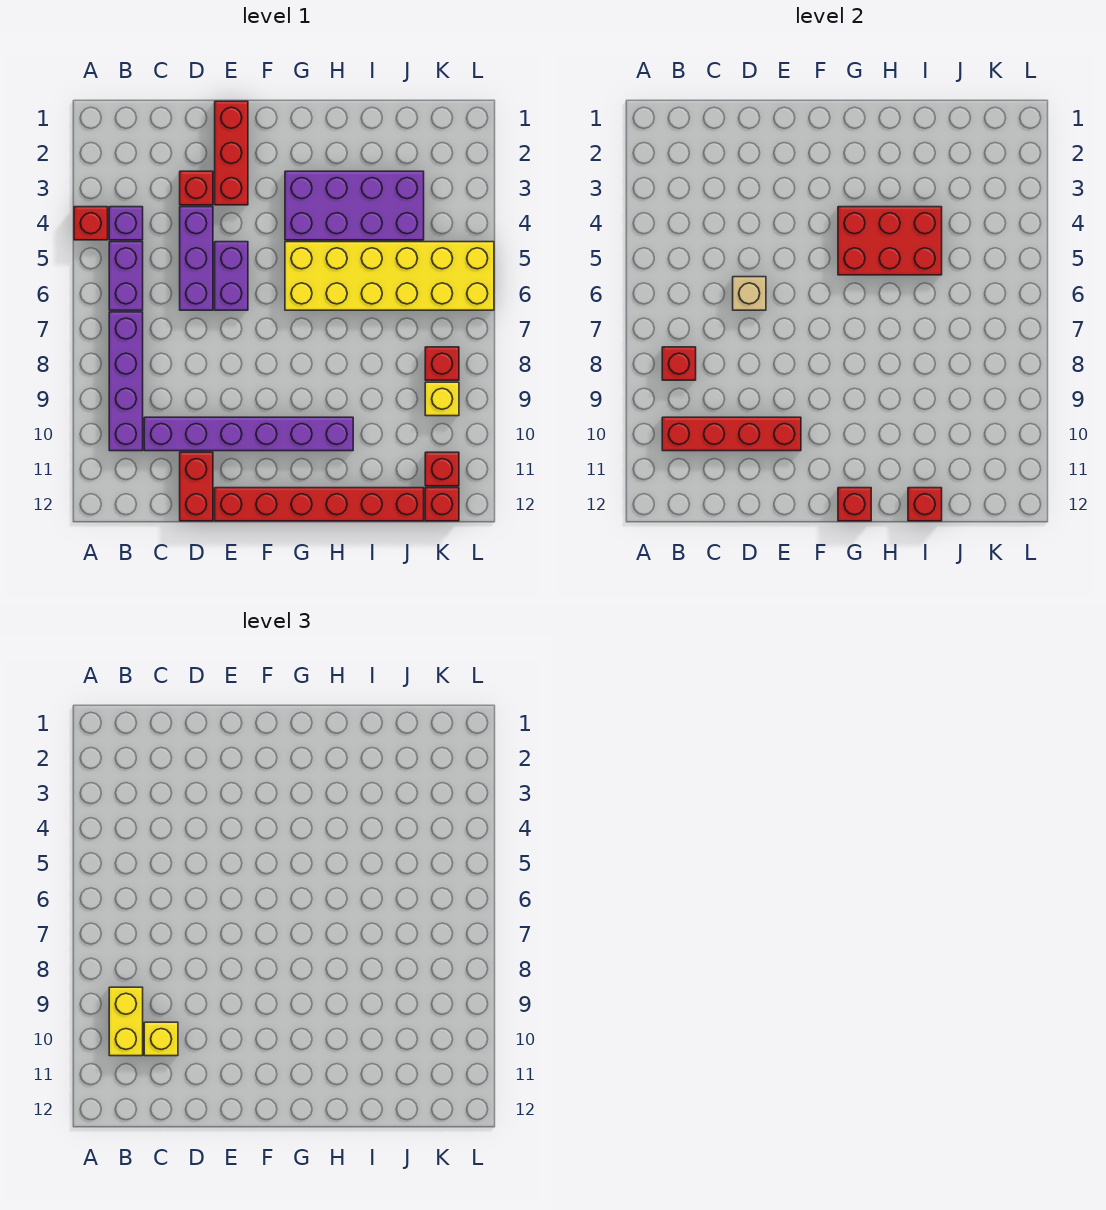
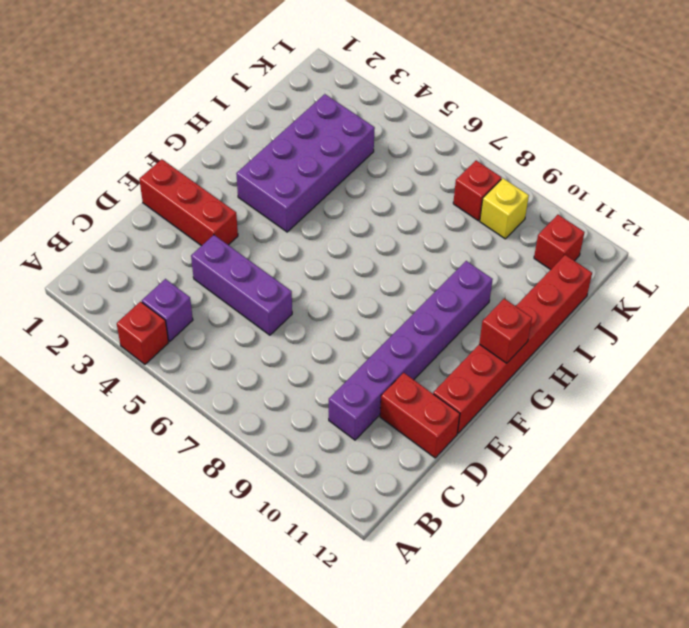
none -> purple brick B5:B6 level 1
none -> purple brick B7:B10 level 1
none -> red brick D3 level 1

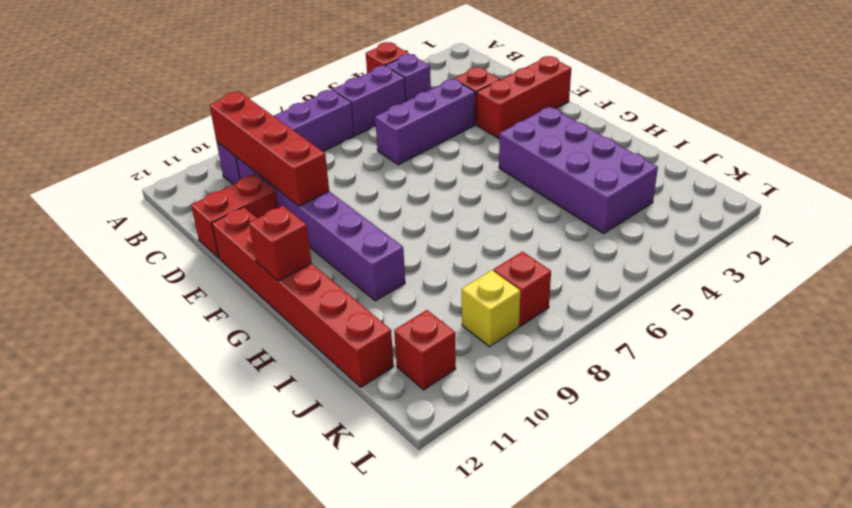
none -> purple brick E5:E6 level 1
none -> yellow brick G5:L6 level 1
none -> red brick K12 level 1

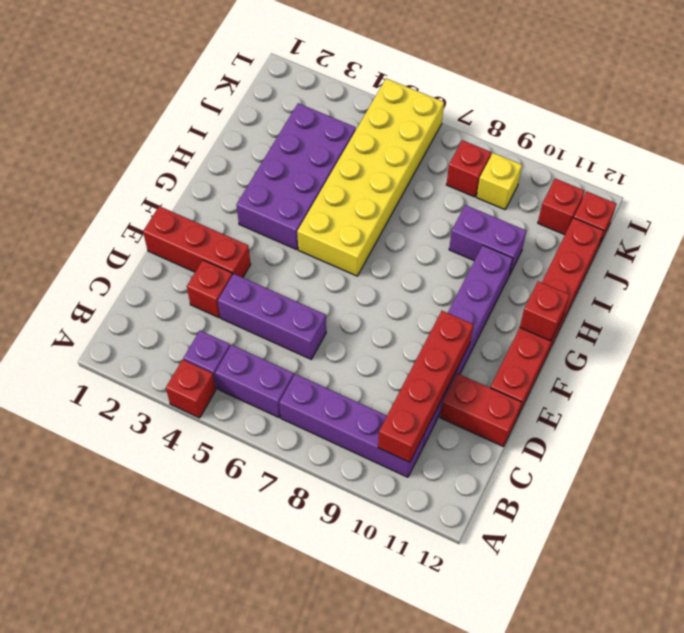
purple brick I9:I10 level 1 -> purple brick E5:E6 level 1
none -> red brick B8 level 2
none -> tan brick D6 level 2
none -> red brick G4:I5 level 2

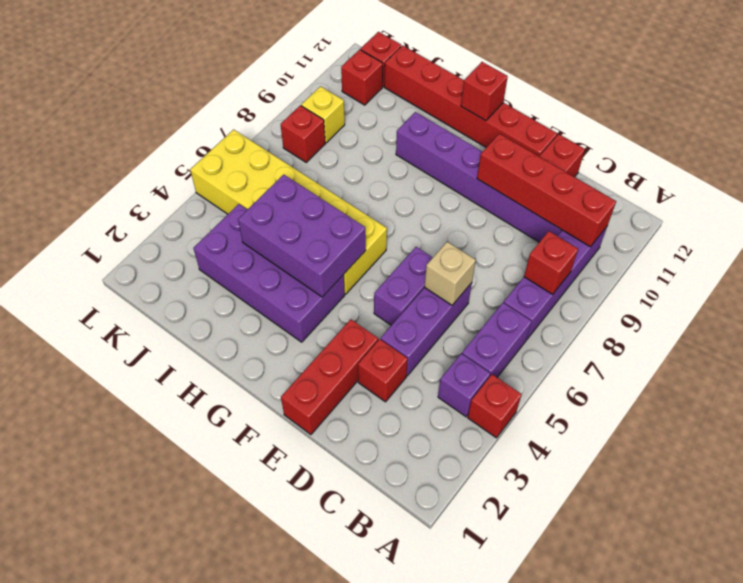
purple brick G4:I5 level 2 -> red brick G4:I5 level 2
none -> red brick I12 level 2
none -> yellow brick B9:B10 level 3
none -> yellow brick C10 level 3

